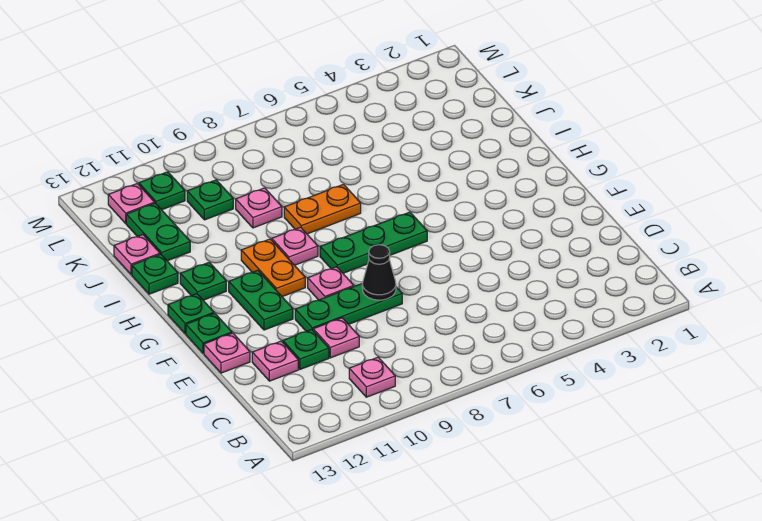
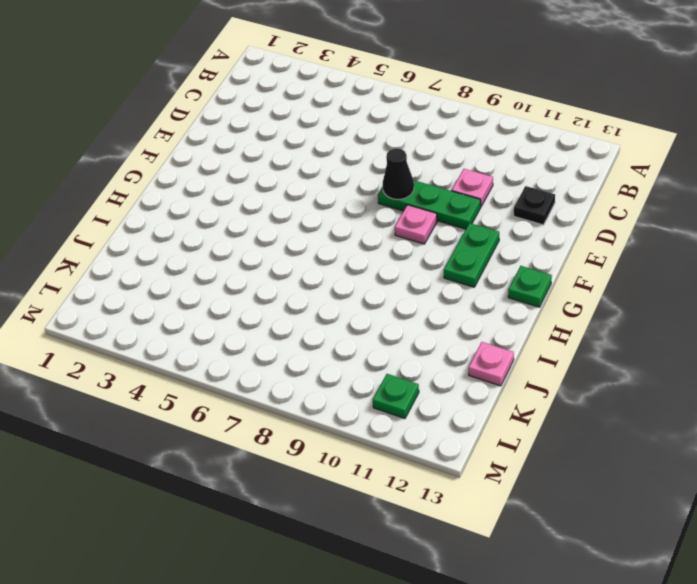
black plate D12 level 1 -> pink plate D12 level 1
none -> pink plate B10 level 1
none -> green plate D11 level 1
none -> pink plate E13 level 1

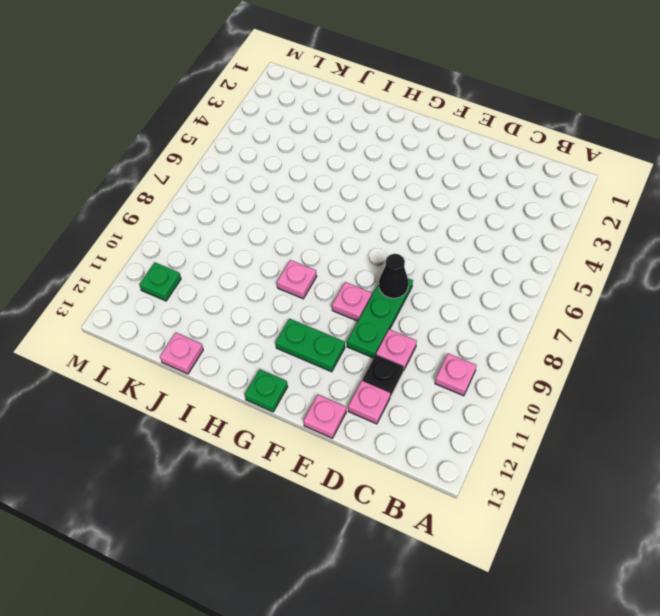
black plate D11 level 1 -> green plate D11 level 1
none -> green plate F13 level 1
none -> green plate G6:G8 level 1
none -> orange plate G10:H10 level 1

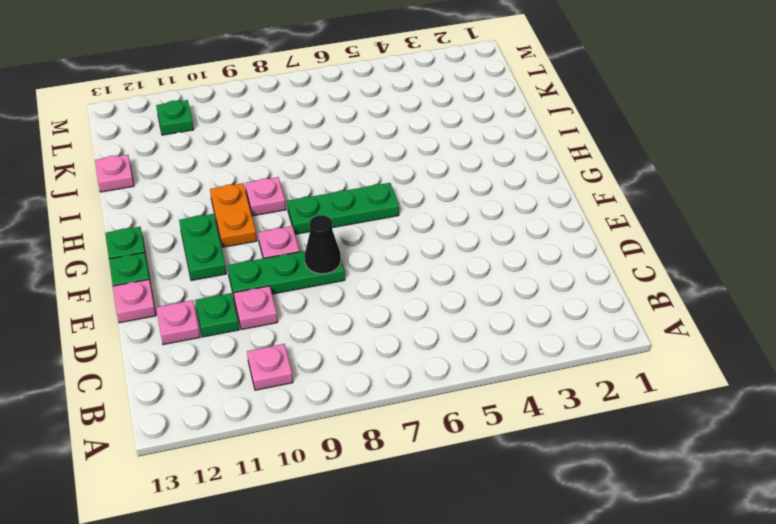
none -> green plate H12 level 1
none -> orange plate I7:I8 level 1
none -> green plate I13 level 1

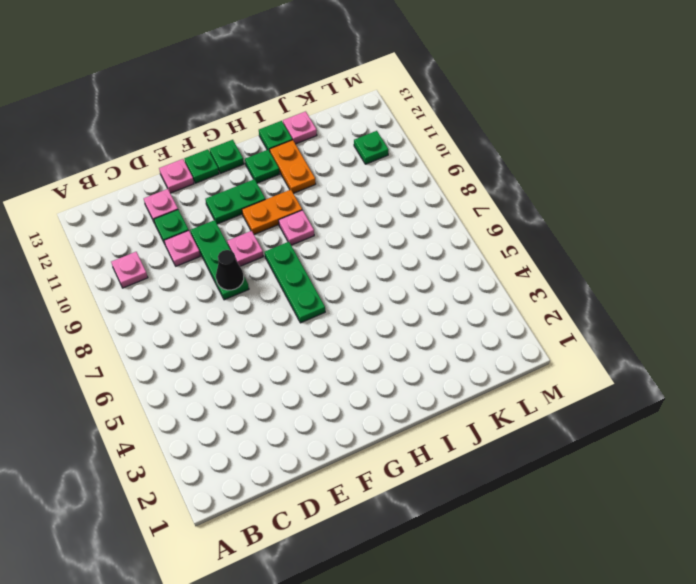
orange plate I11:I12 level 1 -> orange plate I7:I8 level 1
none -> pink plate J9 level 1
none -> green plate J12:K12 level 1
none -> green plate K10 level 1

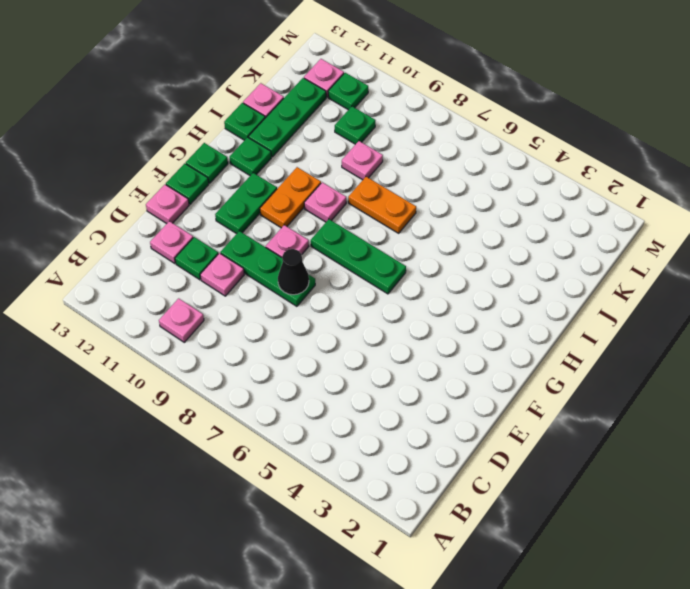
green plate I12:K12 level 1 -> green plate J12:K12 level 1

